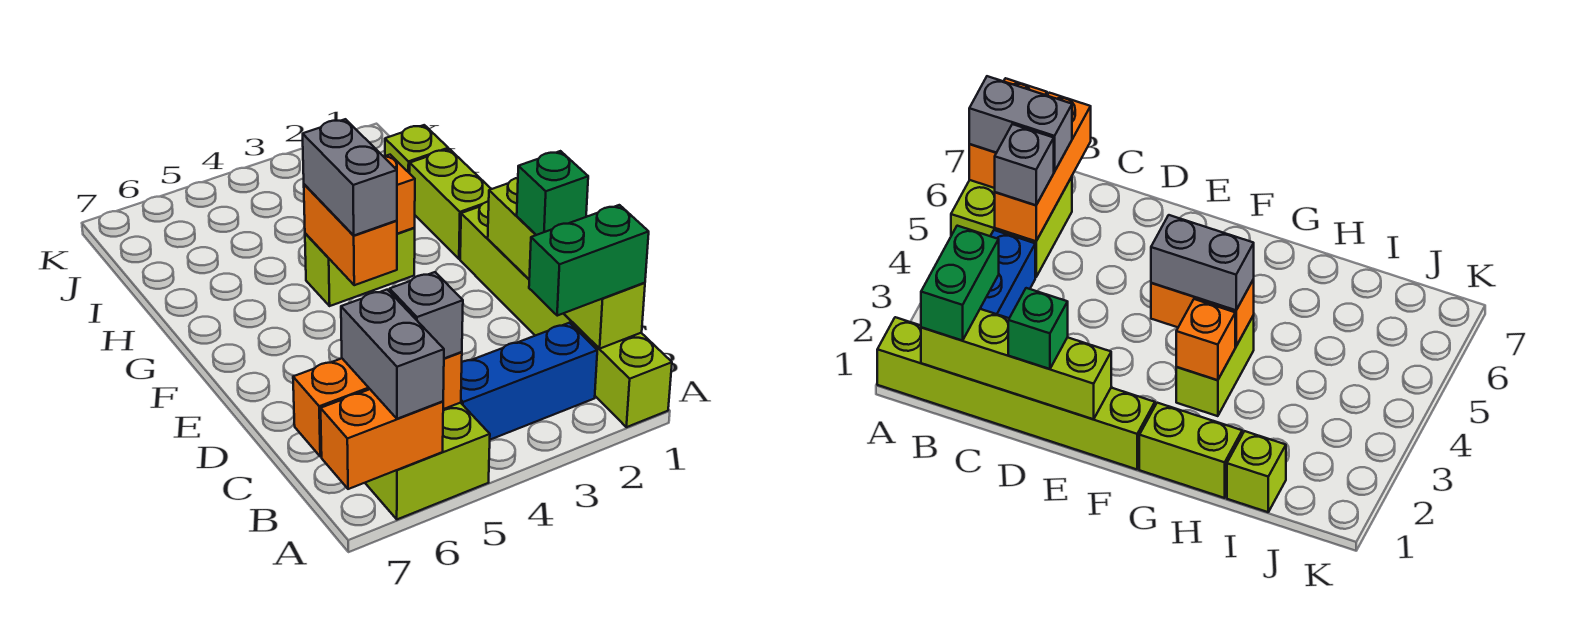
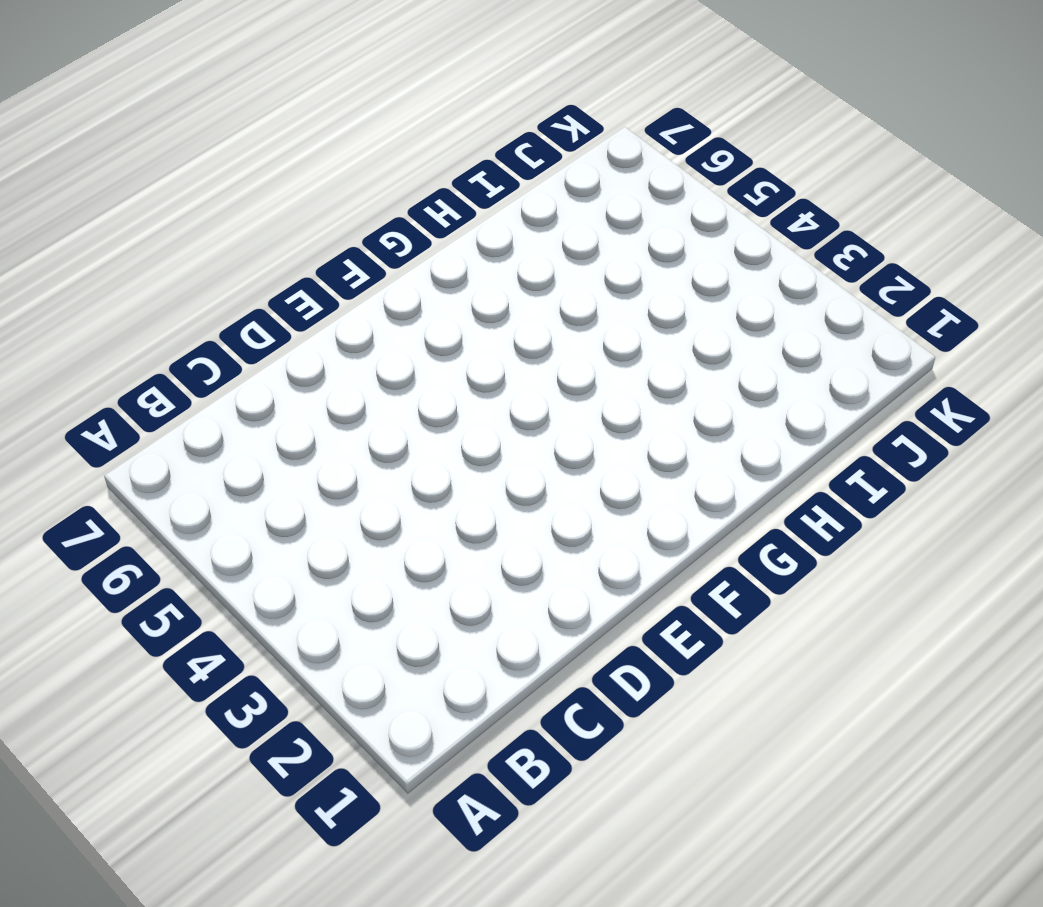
none -> lime brick A1:F1 level 1
none -> lime brick A5:B6 level 1
none -> blue brick B2:B4 level 1

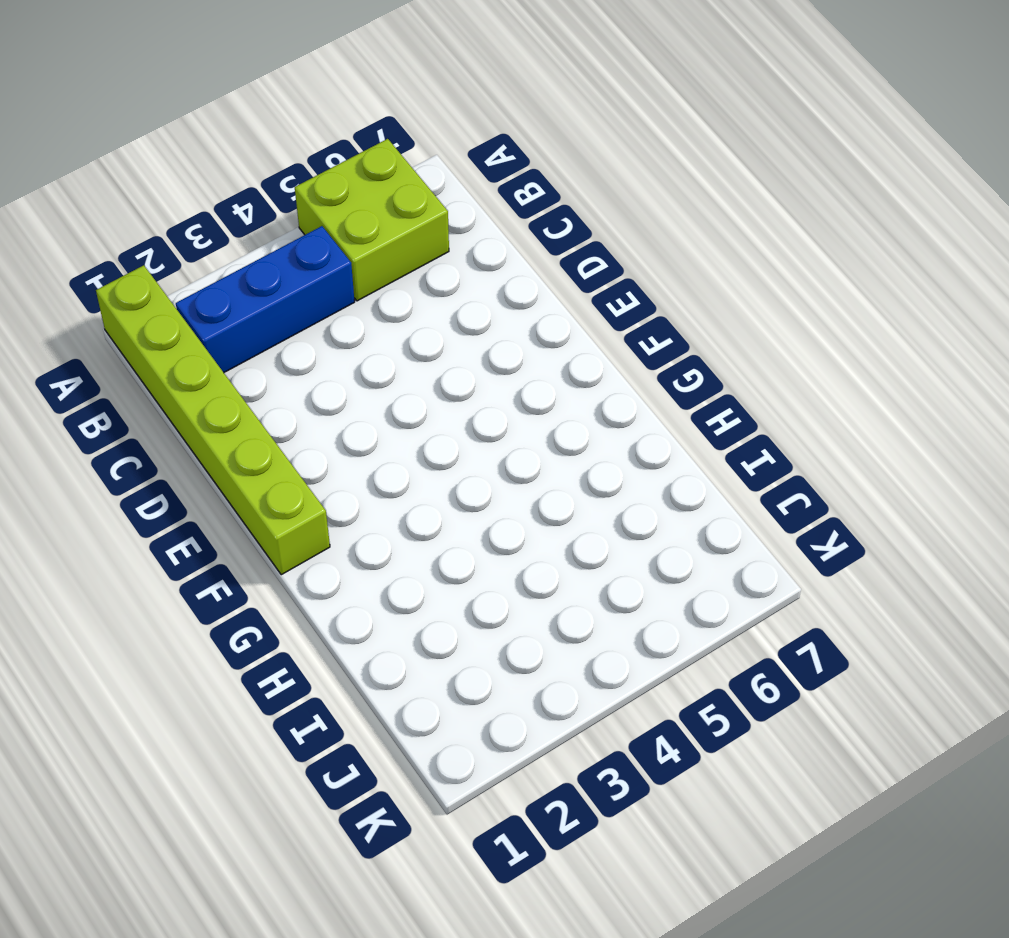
none -> lime brick G1:H1 level 1
none -> lime brick G3:G4 level 1
none -> lime brick I1 level 1

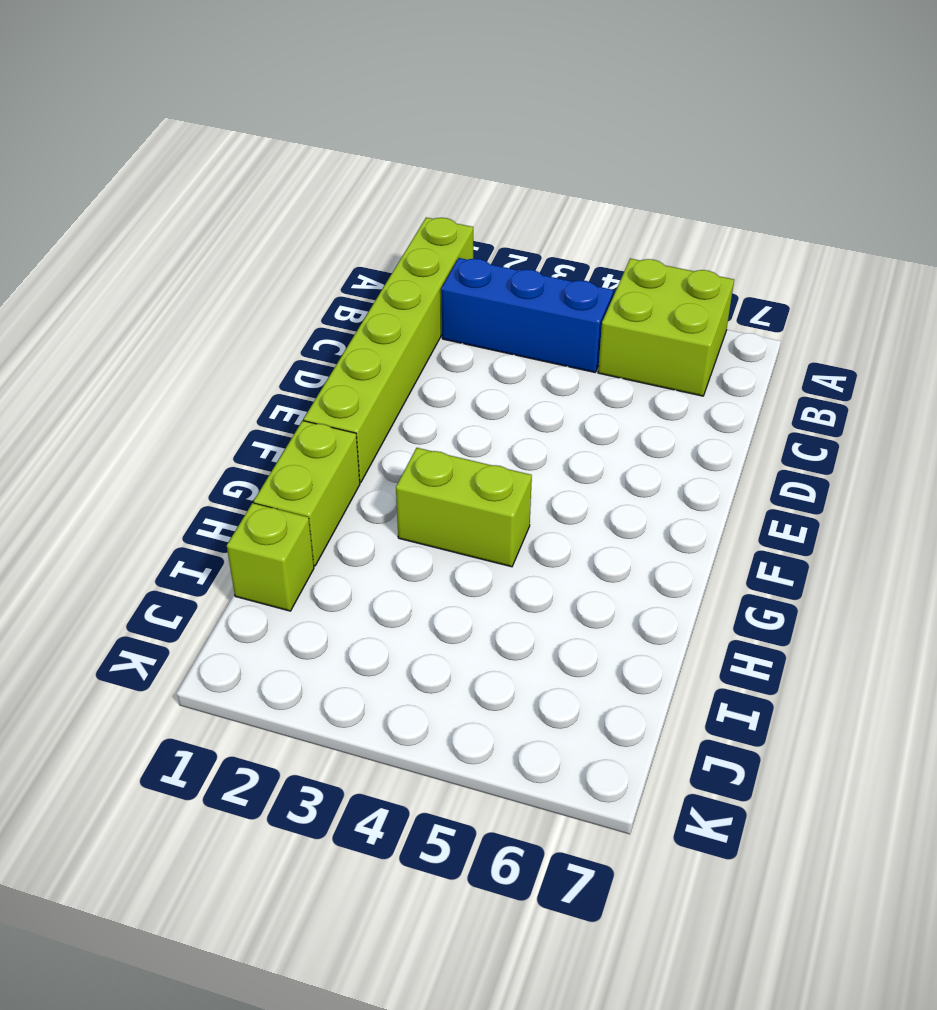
none -> orange brick A6:A7 level 2
none -> lime brick B1:E1 level 2
none -> orange brick B5:B7 level 2

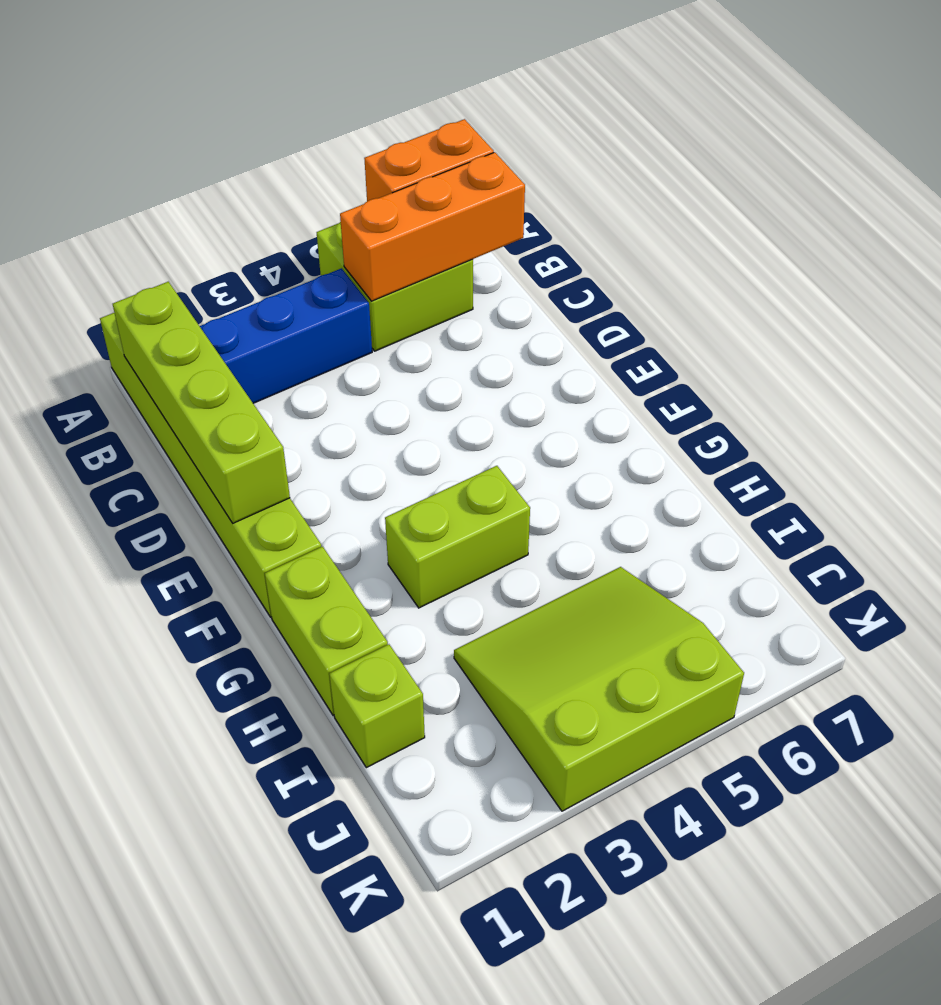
lime slope I3:K5 level 1 top K -> none
none -> orange brick F4:G4 level 2
none -> orange brick G3 level 2
none -> grey brick A6:B6 level 3

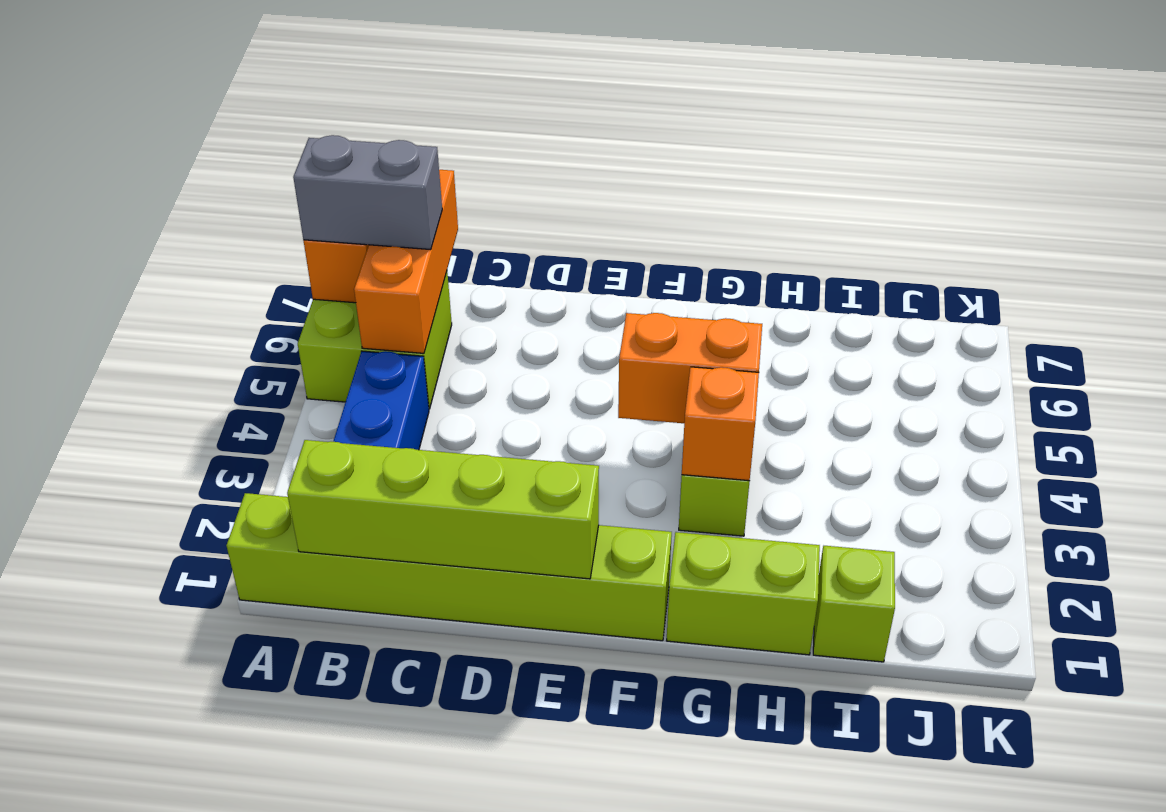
none -> green brick B1:B2 level 3
none -> grey brick B5 level 3
none -> green brick D1 level 3

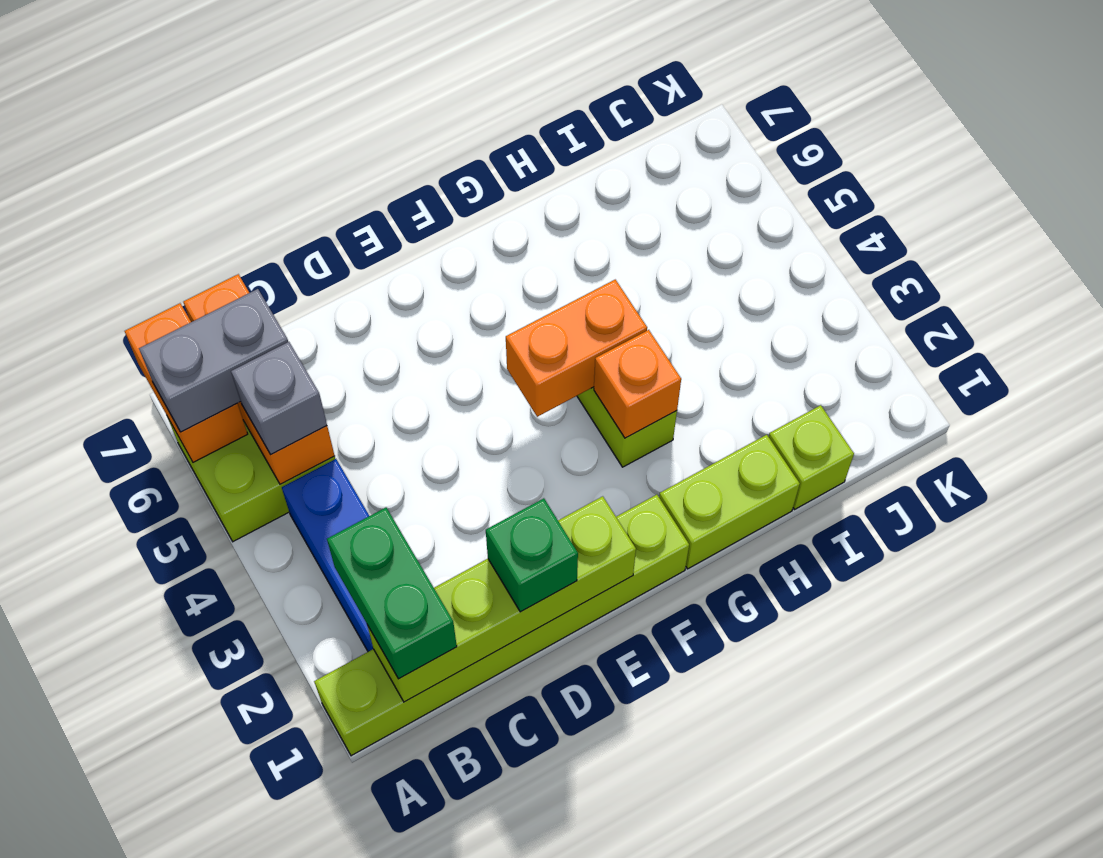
none -> grey brick F4:G4 level 3

